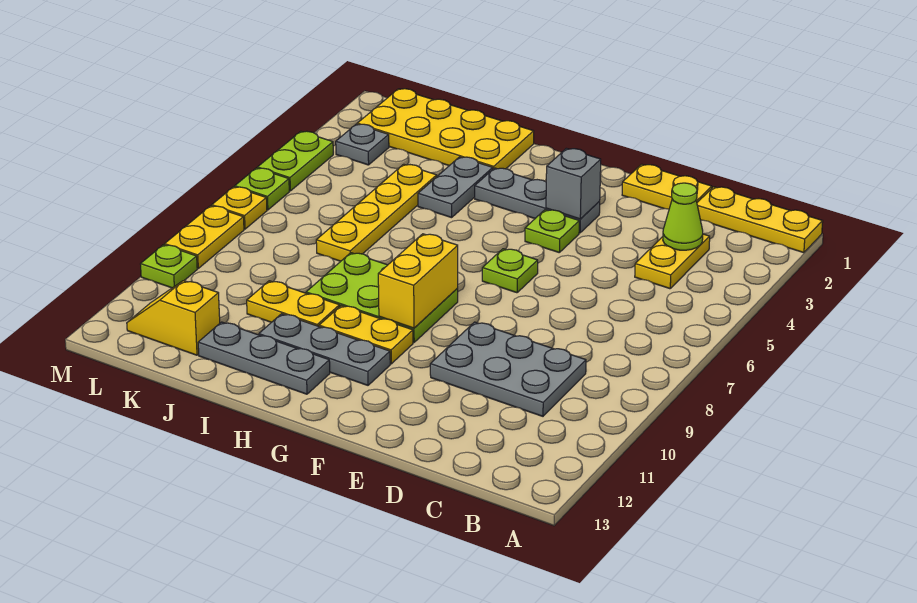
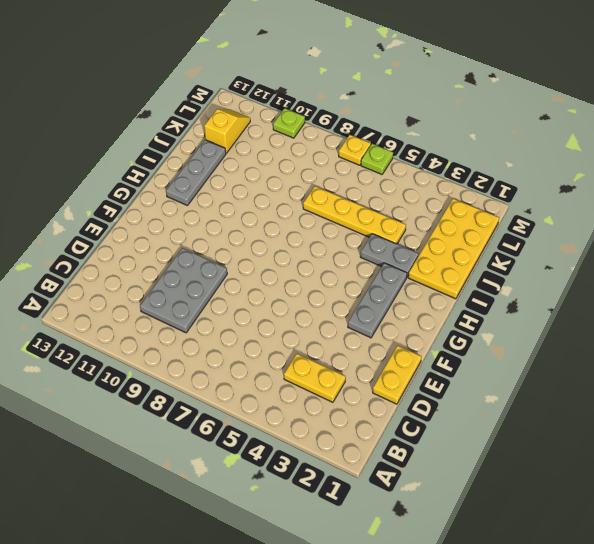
none -> yellow plate A1:C1 level 1
none -> lime plate F4 level 1
none -> lime plate F6 level 1

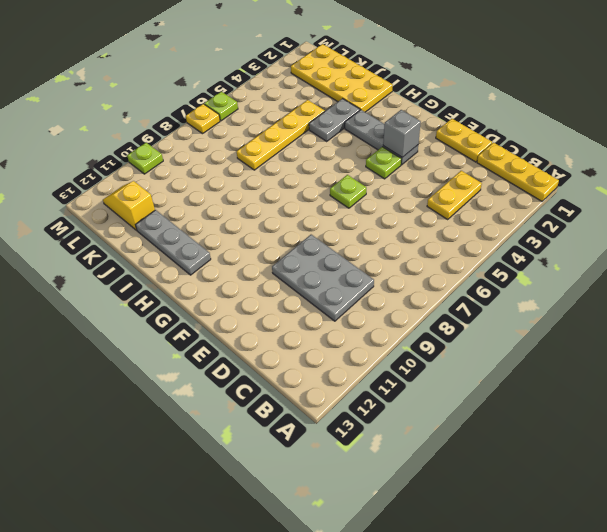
none -> lime plate G8:I9 level 1
none -> yellow plate G10:H10 level 1
none -> grey plate G11:I11 level 1

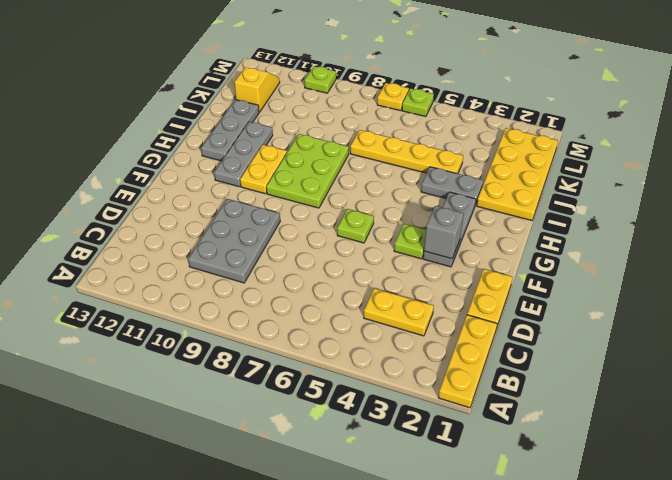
none -> yellow plate I10:J10 level 1
none -> grey plate L3 level 1
none -> lime plate M4:M5 level 1

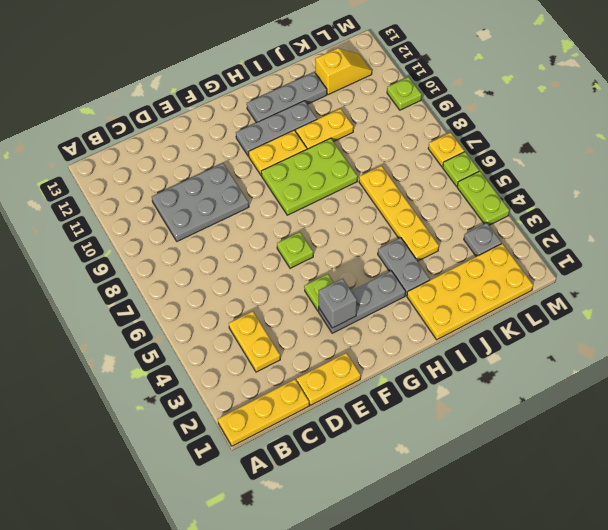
none -> yellow plate M8:M9 level 1
none -> lime cone C3 level 2
none -> yellow brick G8:G9 level 2

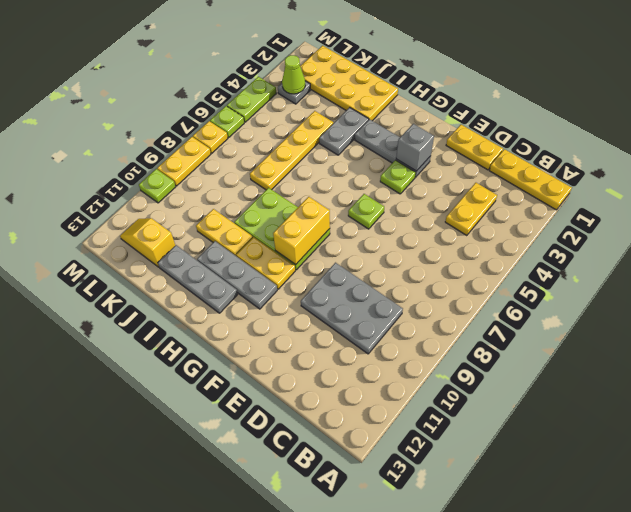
lime cone L3 level 2 -> lime cone C3 level 2

